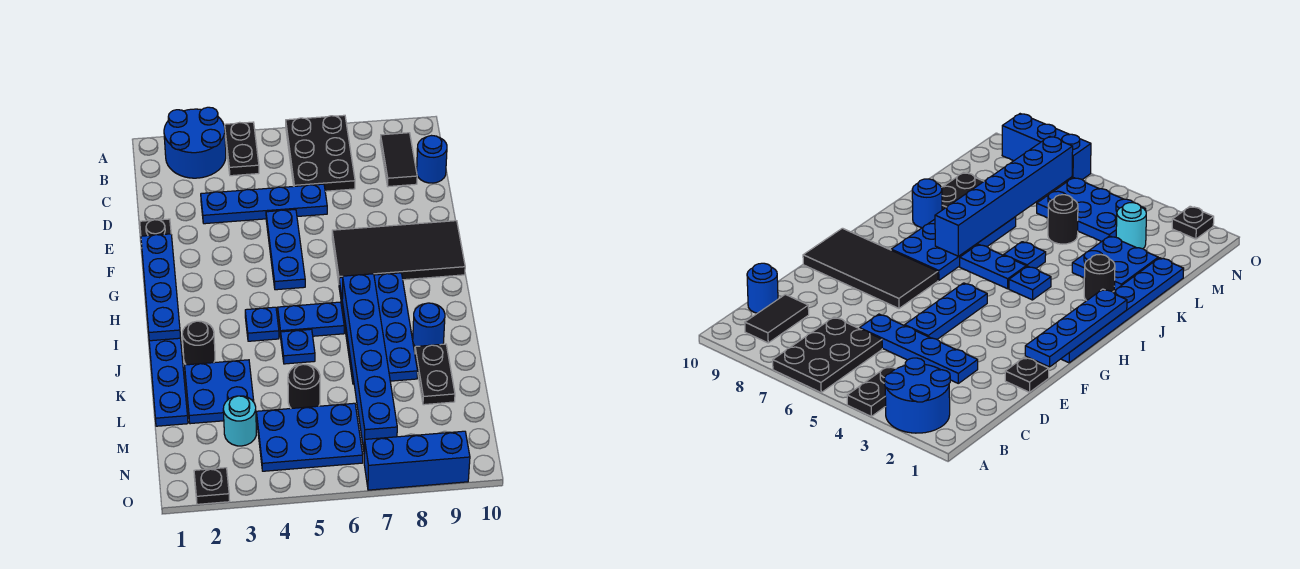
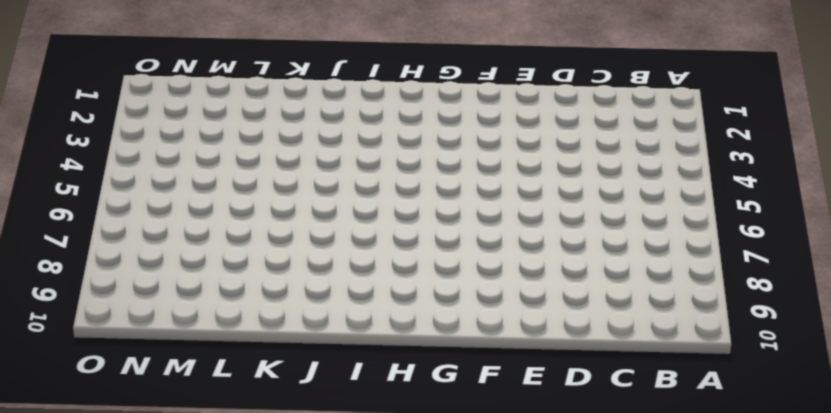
none -> blue round brick A2:B3 level 1
none -> black plate A4:B4 level 1
none -> black plate A6:C7 level 1

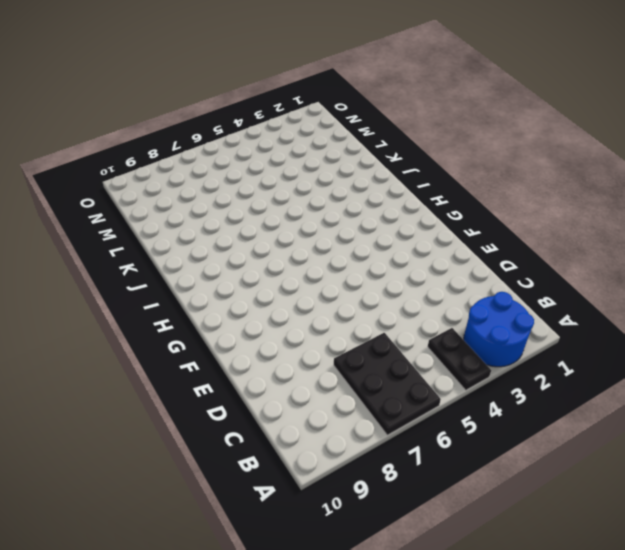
none -> black tile B9:C9 level 1
none -> blue round brick C10 level 1
none -> blue plate D3:D6 level 1

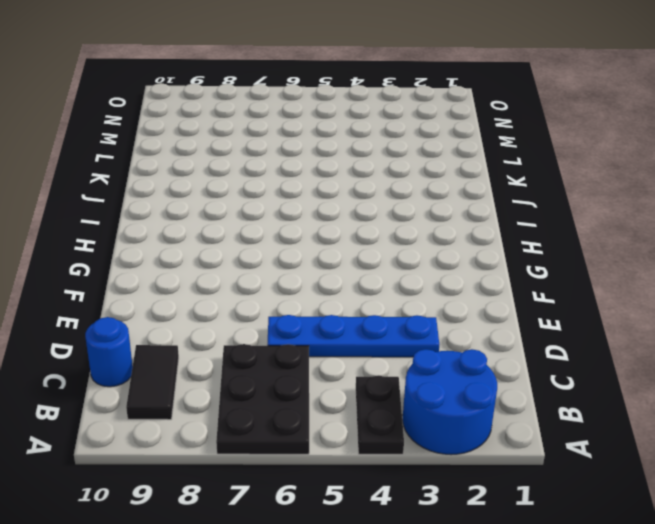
none -> black plate E1 level 1
none -> blue plate E5:G5 level 1
none -> black tile F7:G10 level 1

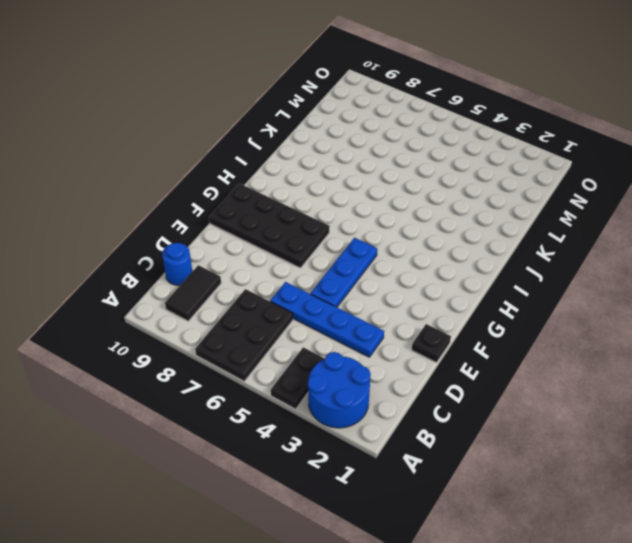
black plate F7:G10 level 1 -> black tile F7:G10 level 1
none -> blue plate G1:L1 level 1
none -> blue plate H7:K8 level 1
none -> blue plate I4 level 1

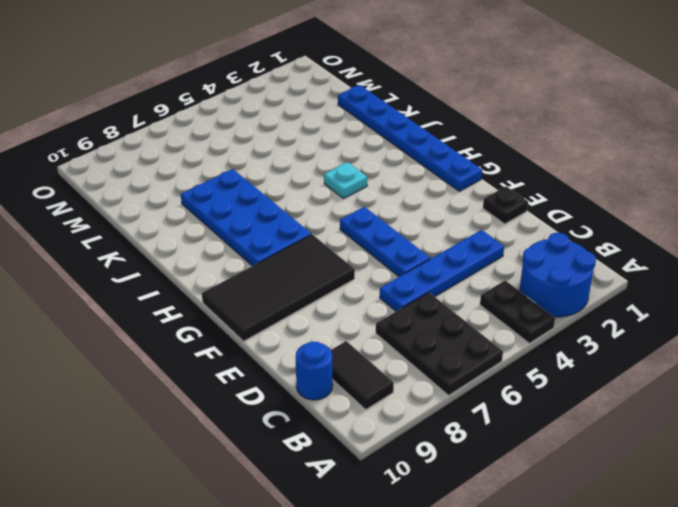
cyan plate I4 level 1 -> blue plate I4 level 1
none -> blue plate I5:I6 level 1
none -> black round brick J2 level 1
none -> blue plate J5 level 1

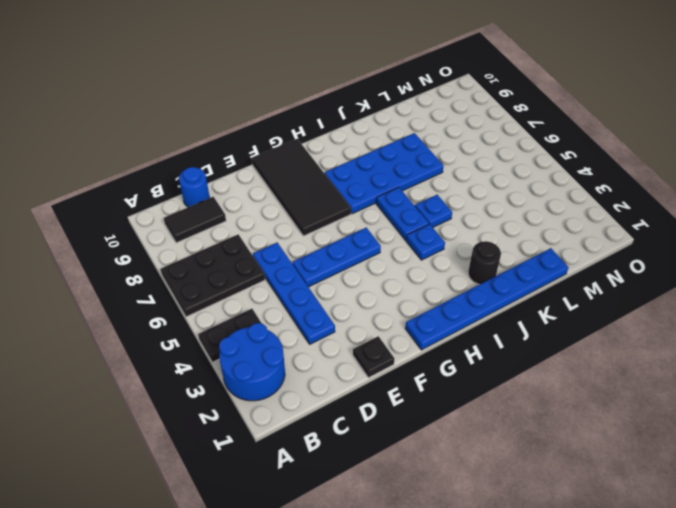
none -> blue round brick J9 level 1
none -> blue plate K2:L3 level 1
none -> black plate K9:L9 level 1

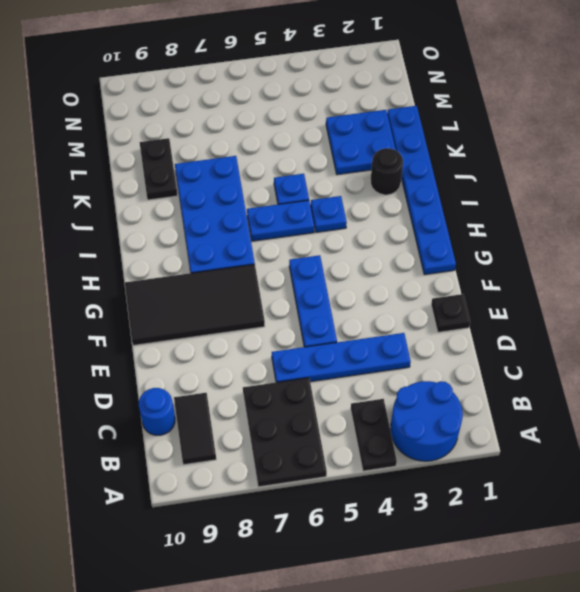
none -> blue round brick J9 level 1
none -> black round brick L5 level 1
none -> cyan round brick M3 level 1

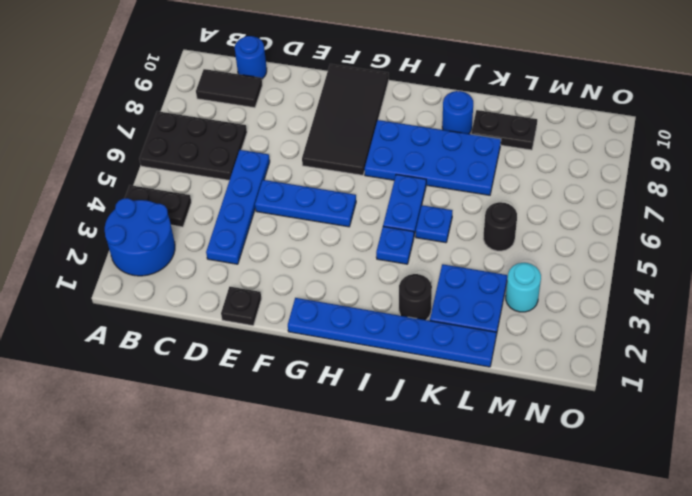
none -> blue plate M4:N6 level 1
none -> black plate O2 level 1
none -> blue brick O7:O9 level 1

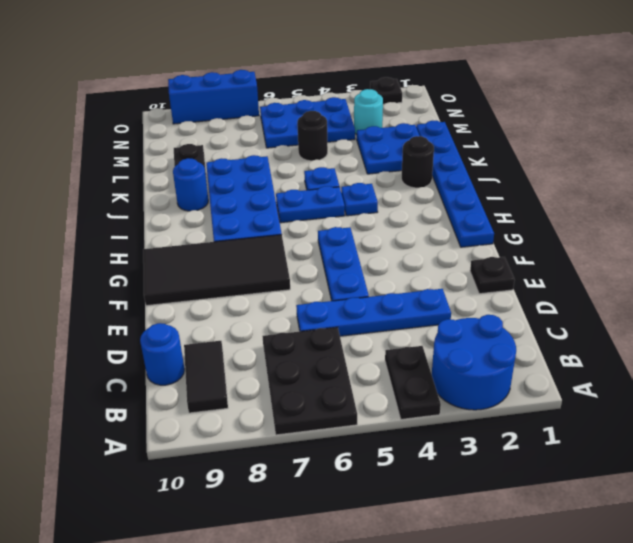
none -> blue plate F1:I1 level 2
none -> blue brick I7:N7 level 2

